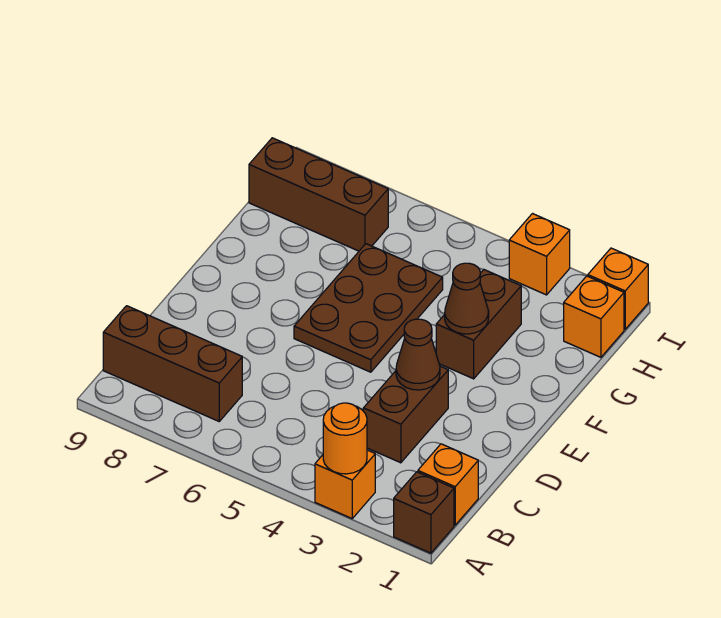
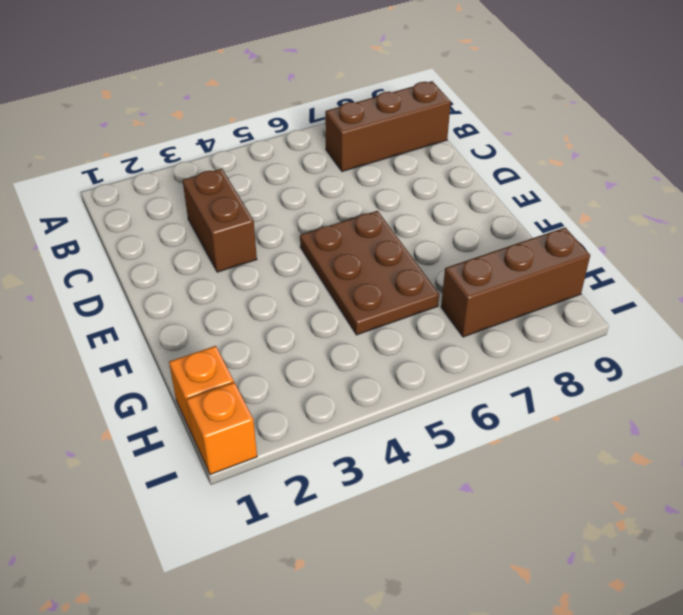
none -> brown brick A1 level 1
none -> orange brick A3 level 1
none -> orange brick B1 level 1

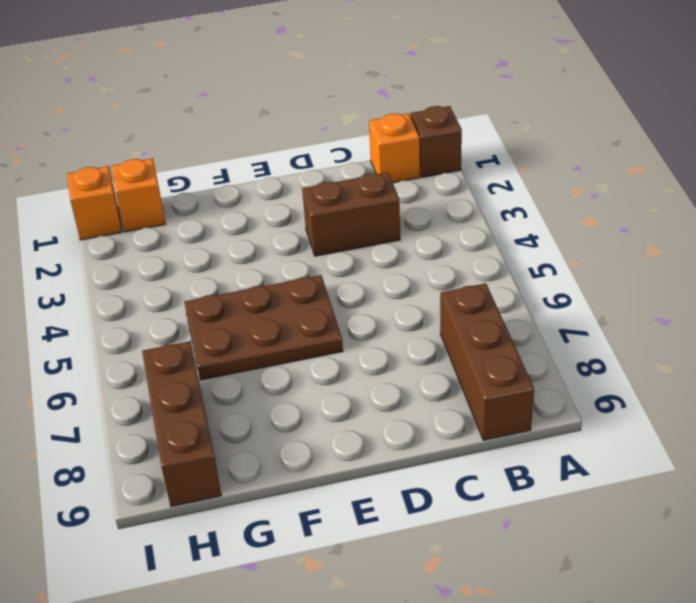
none -> orange brick A3 level 1
none -> brown brick F3:G3 level 1
none -> orange brick I3 level 1

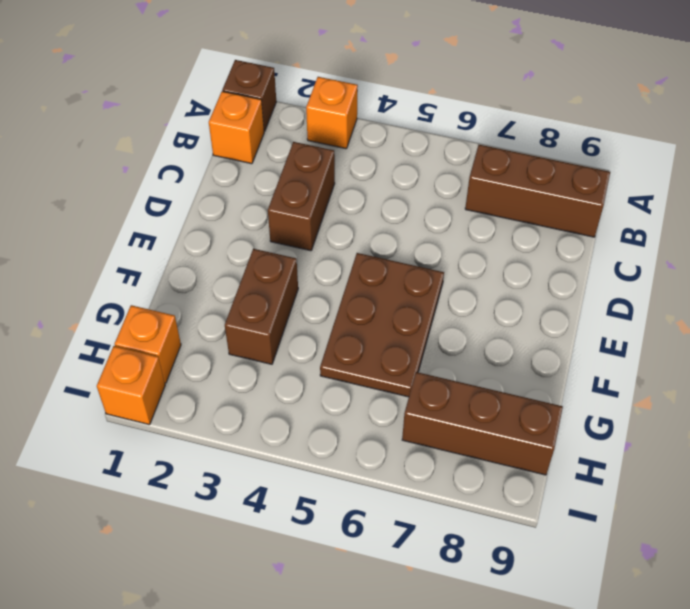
none -> orange brick I3 level 1
none -> orange round brick A3 level 2
none -> brown cone D3 level 2

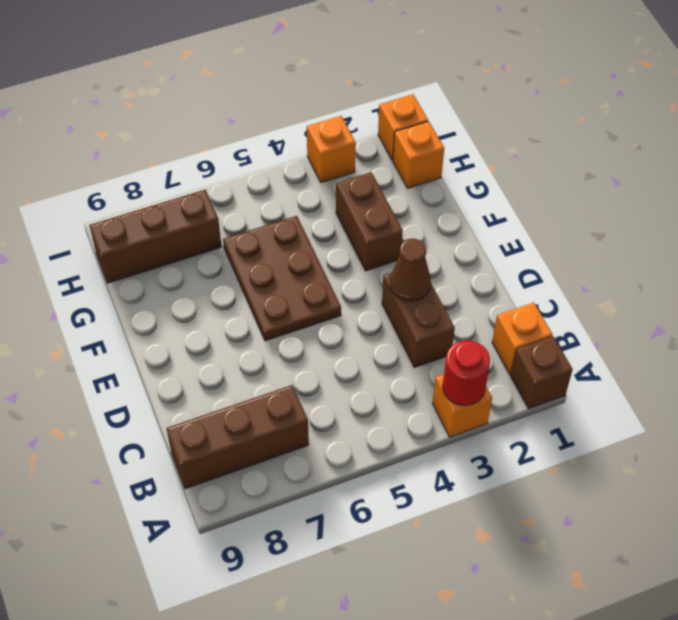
red round brick A3 level 2 -> orange round brick A3 level 2
none -> brown cone F3 level 2

